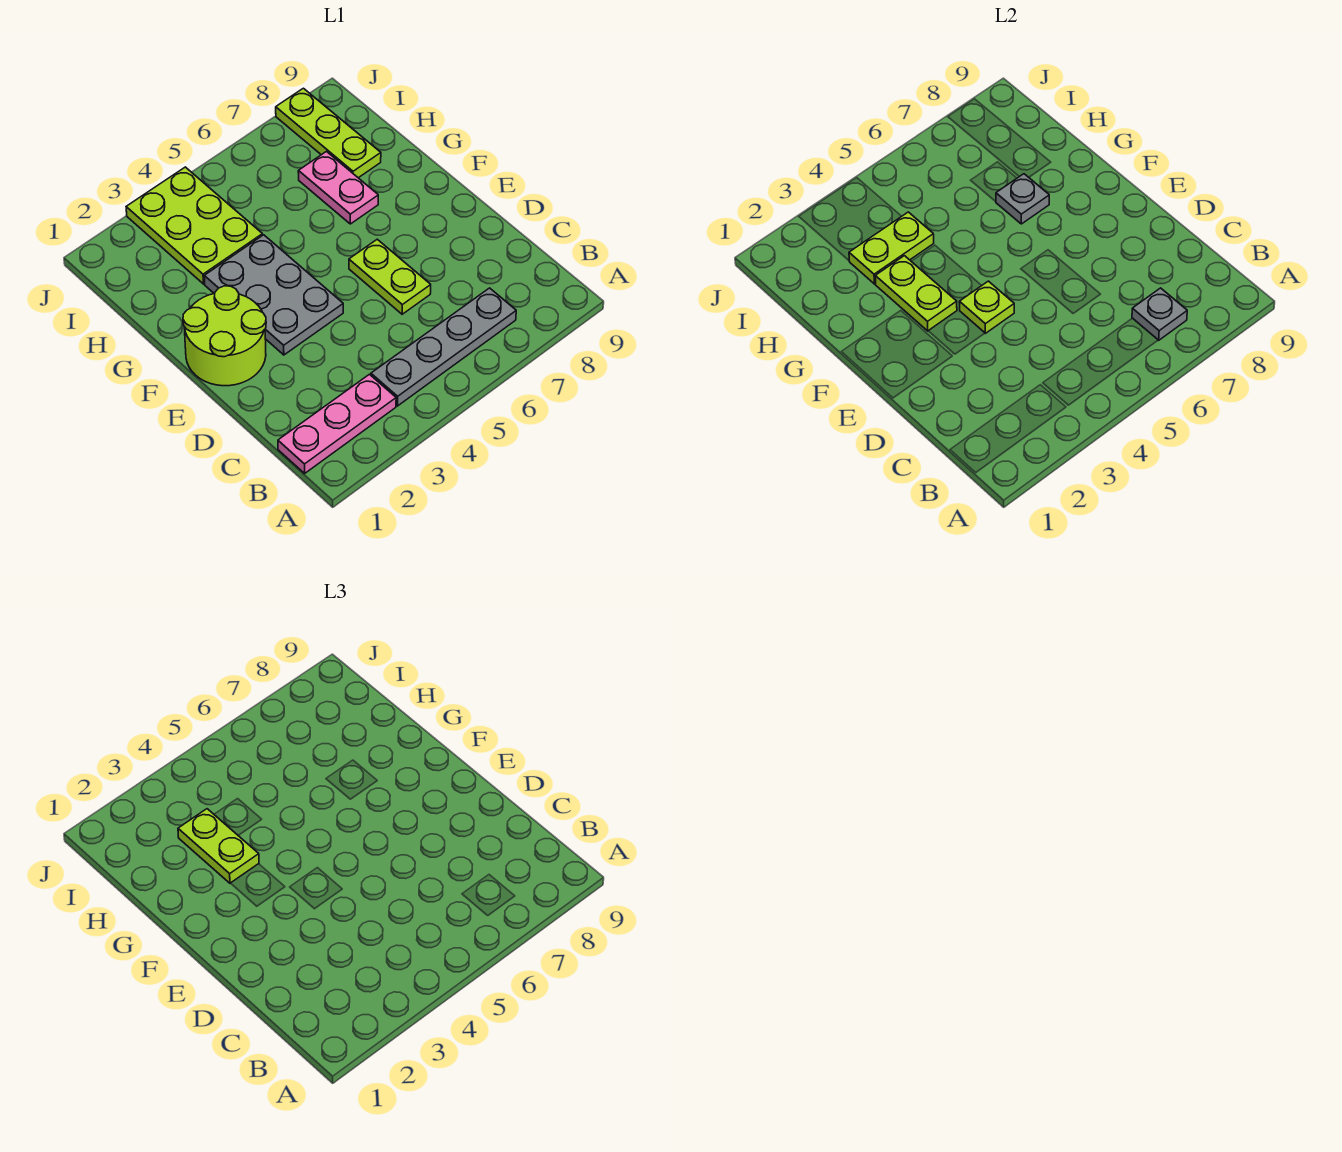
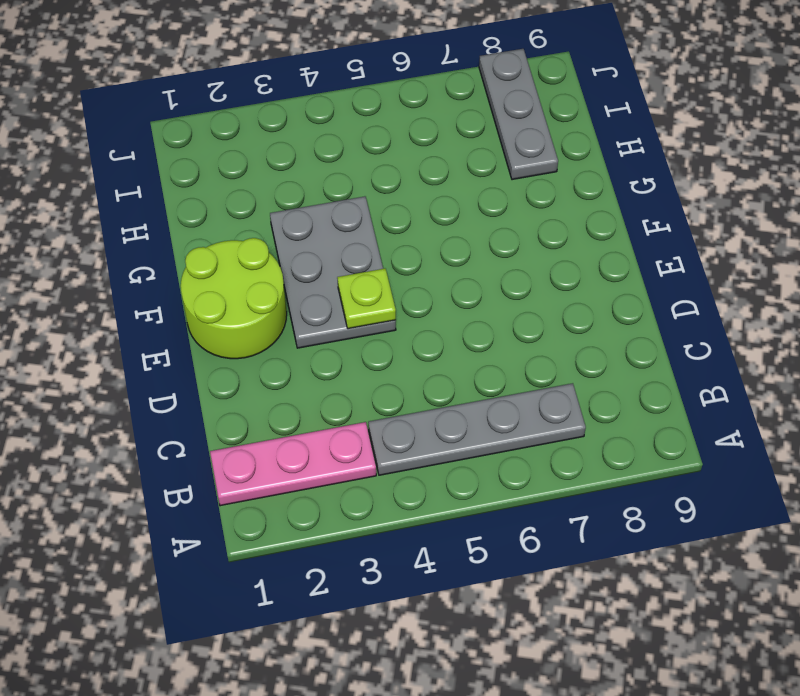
grey plate H8:J8 level 1 -> lime plate H8:J8 level 1
none -> lime plate D6:E6 level 1
none -> pink plate G7:H7 level 1
none -> lime plate H3:J4 level 1

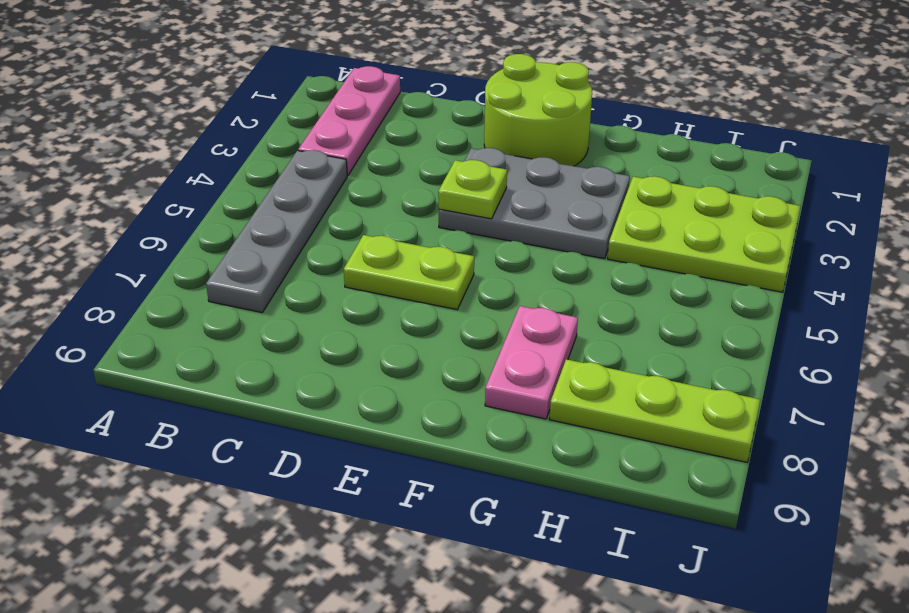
pink plate G7:G8 level 1 -> pink plate G7:H7 level 1
none -> grey plate B7 level 2
none -> lime plate F3:G3 level 2
none -> grey plate G7 level 2

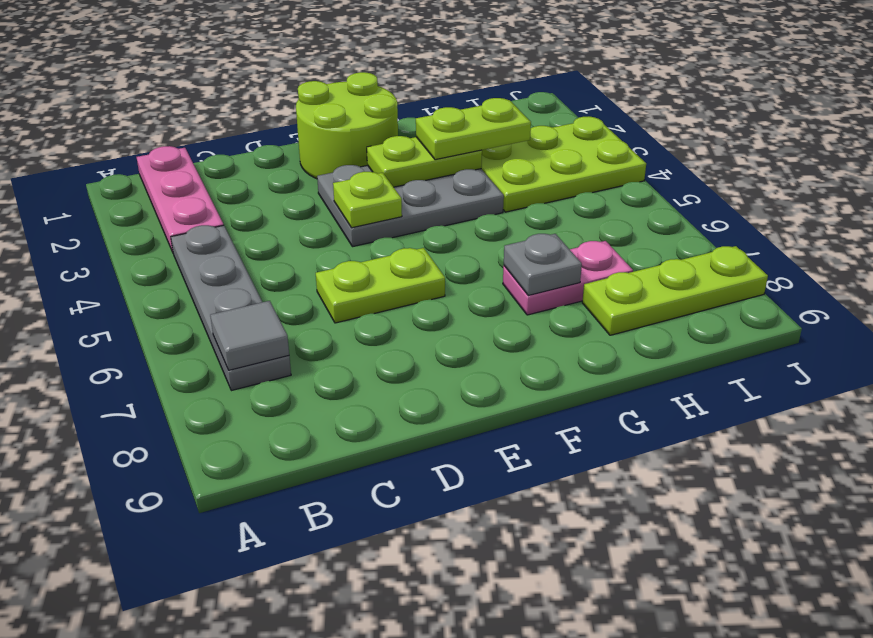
grey tile B7 level 2 -> grey plate B7 level 2
none -> lime plate H3:H4 level 2

